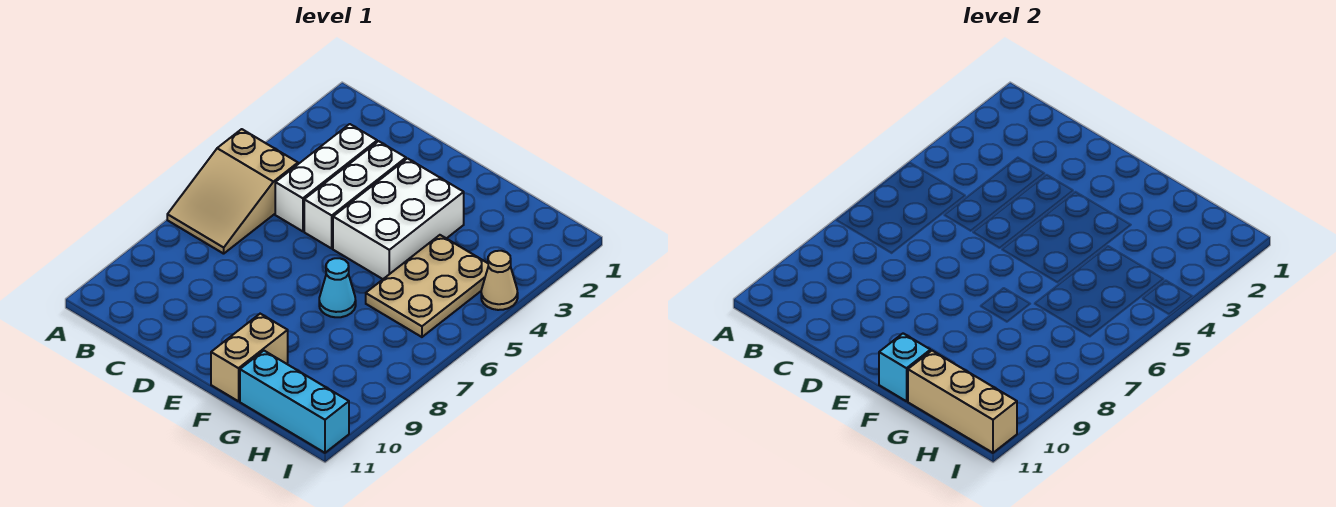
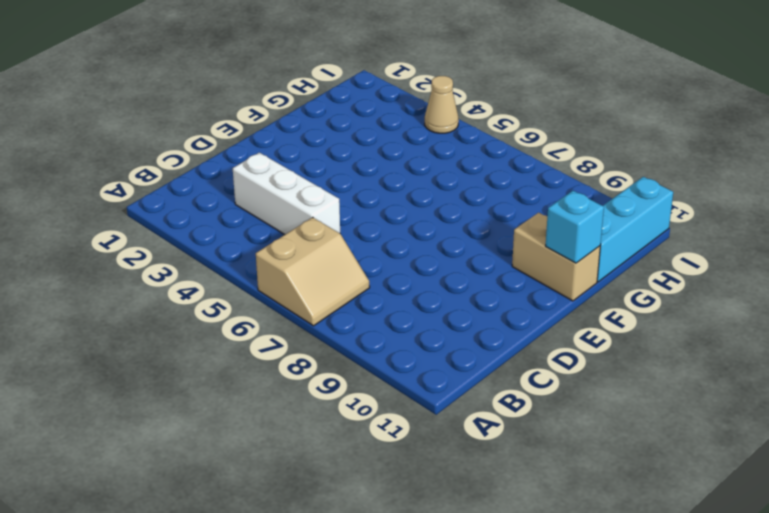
tan slope A6:B7 level 1 top 6 -> tan slope A5:B7 level 1 top 5
none -> white brick D3:D5 level 1
none -> white brick E3:F5 level 1

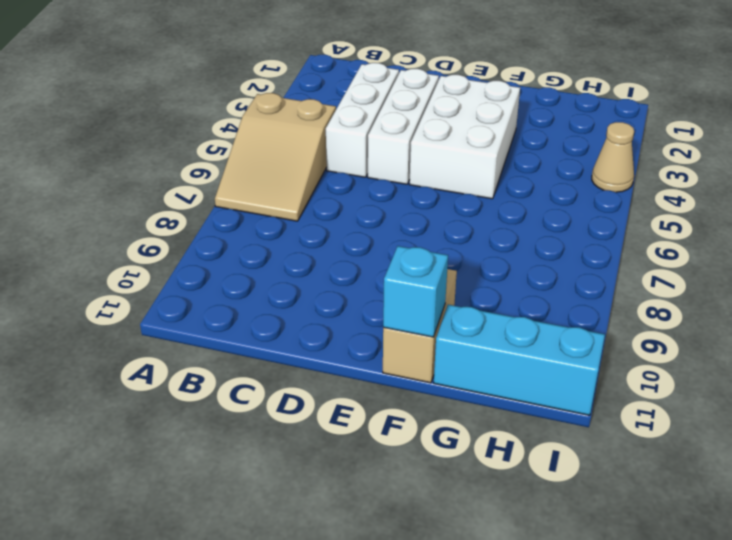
none -> cyan cone F7 level 1
none -> tan plate G4:H6 level 1

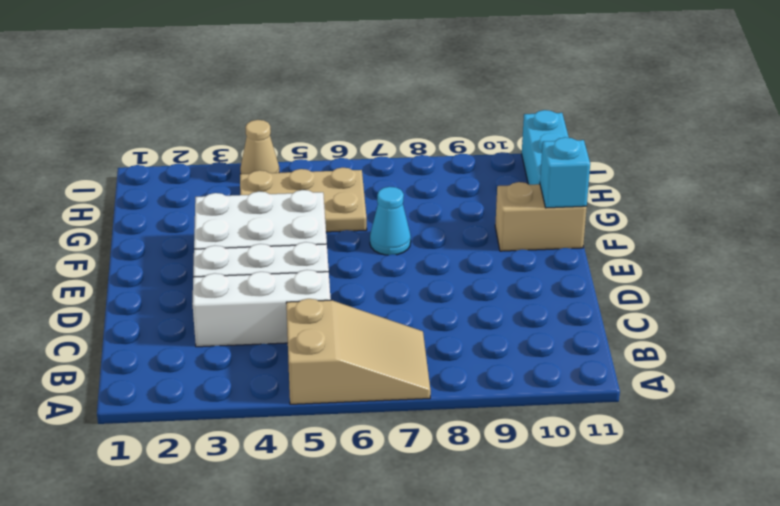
none -> tan brick G11:I11 level 2

